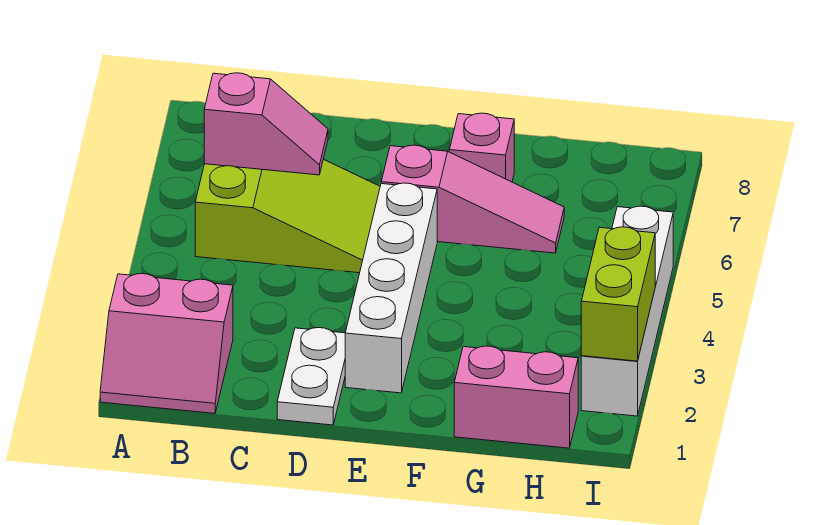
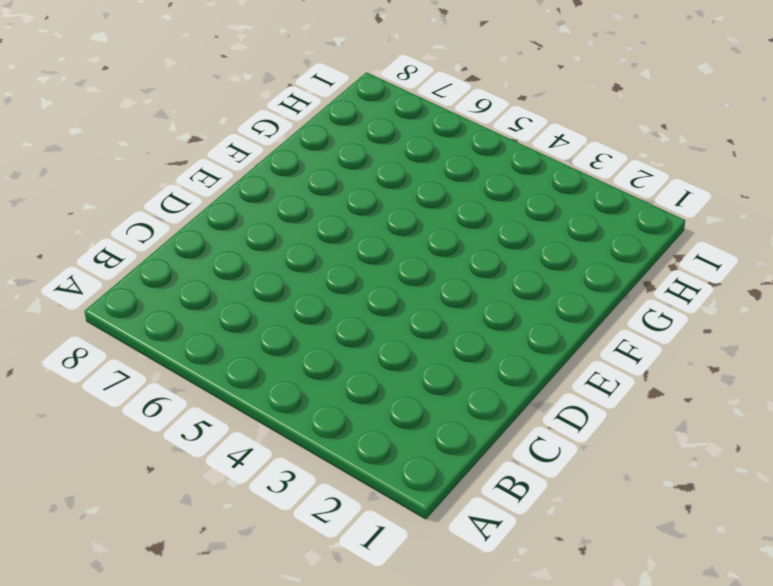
none -> pink slope A1:B2 level 1 top 2
none -> lime slope B5:D6 level 1 top B

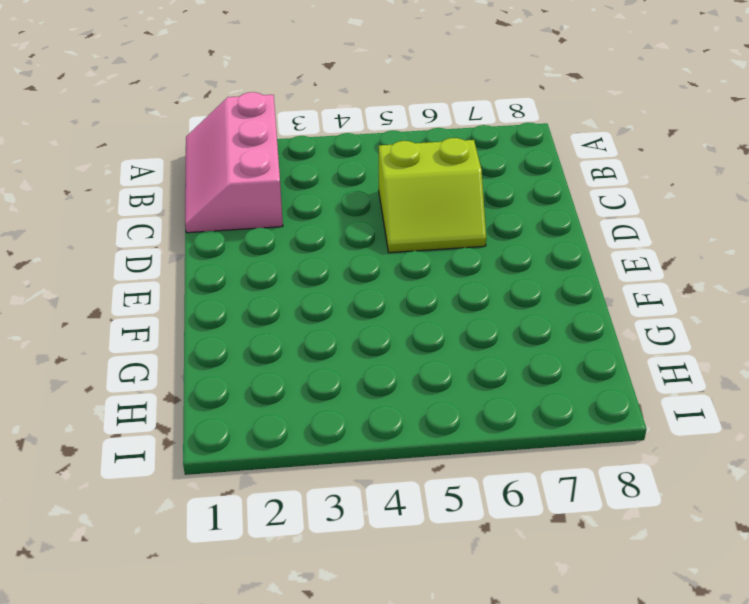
pink slope A1:C2 level 1 top 2 -> pink slope A1:B2 level 1 top 2
lime slope C5:D6 level 1 top C -> lime slope B5:D6 level 1 top B
none -> white plate D1:D2 level 1
none -> white brick E2:E5 level 1

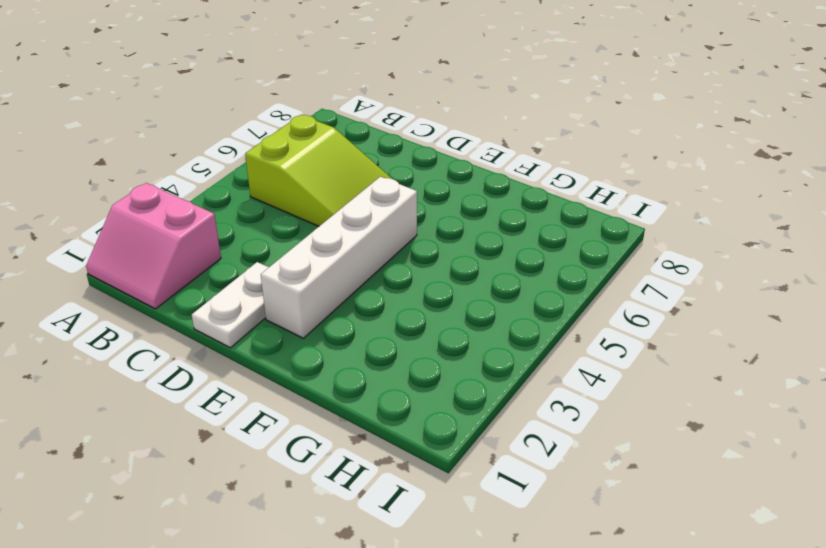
none -> pink slope E6:G6 level 1 top E
none -> pink brick F7 level 1

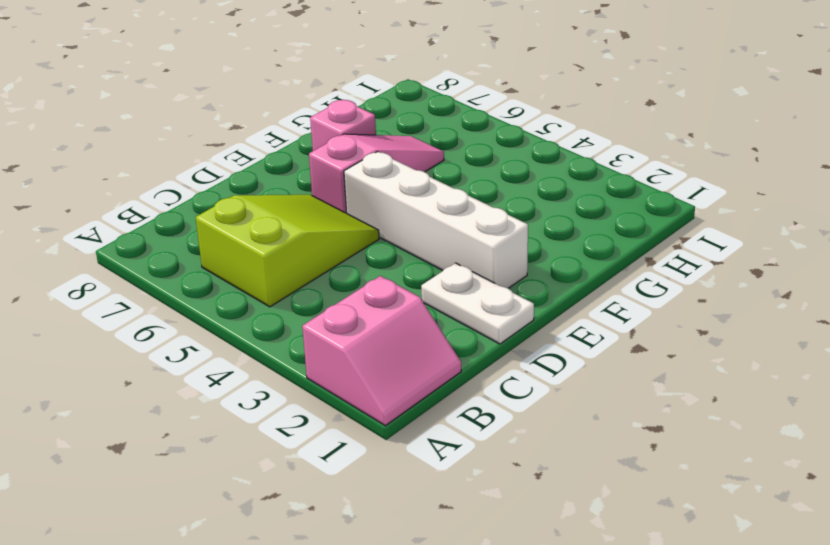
none -> pink brick G1:H1 level 1
none -> white brick I2:I5 level 1

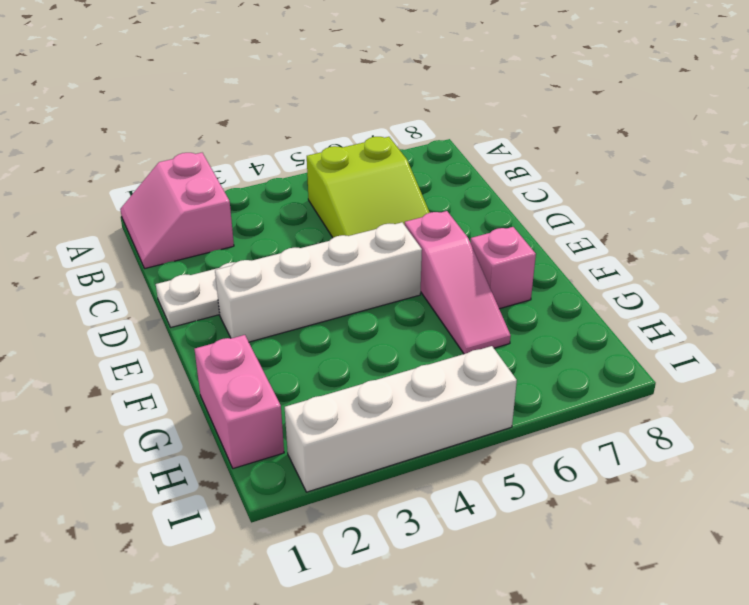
none -> pink slope B6:C6 level 2 top B
none -> lime brick I2:I3 level 2

